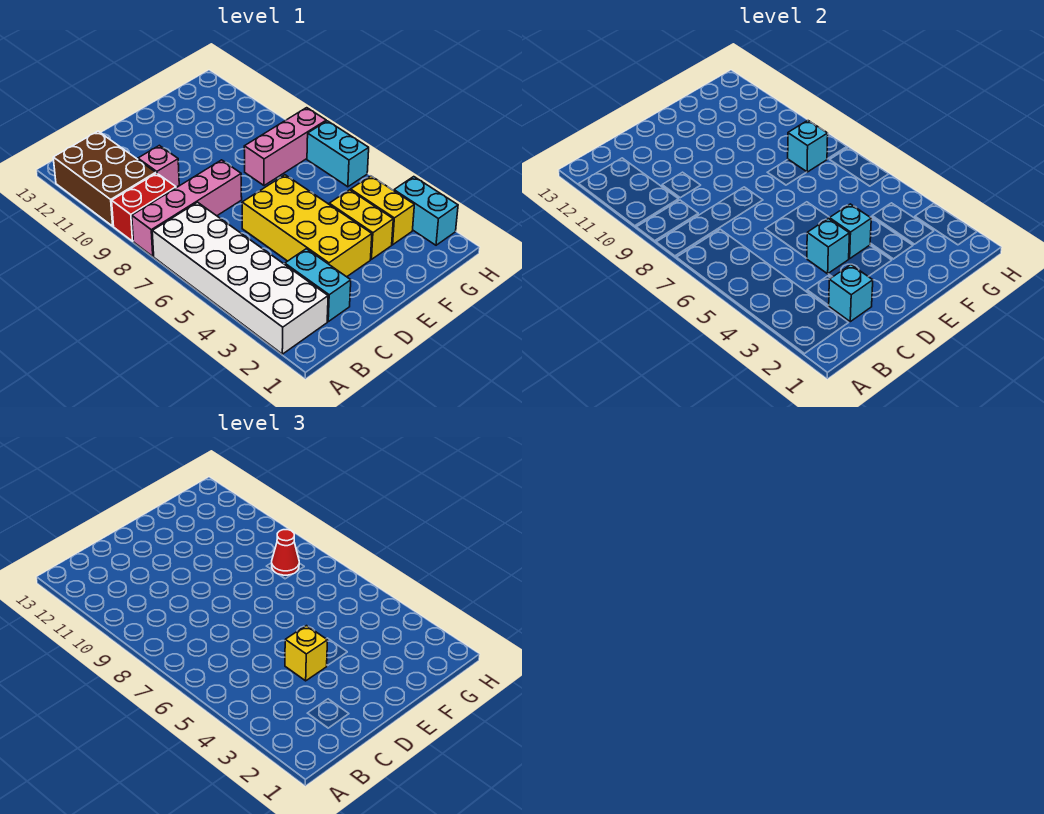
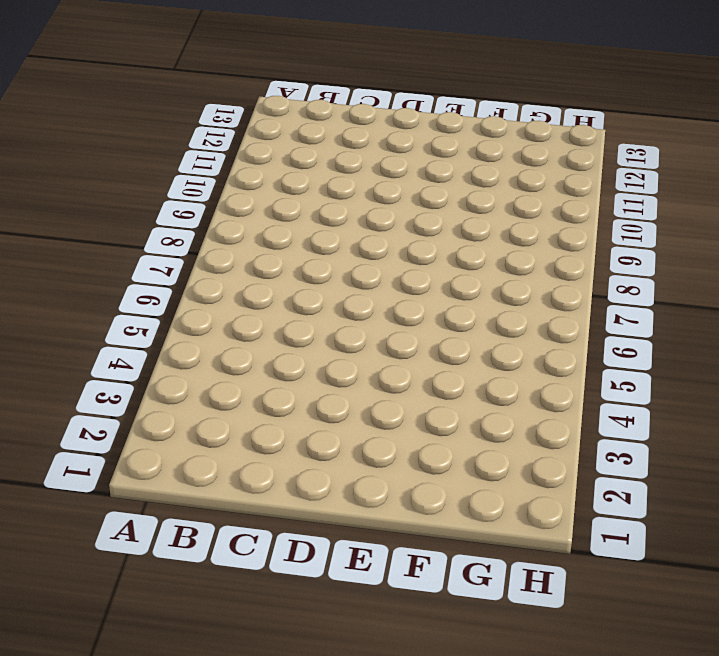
none -> white brick A2:B7 level 1
none -> pink brick A8:D8 level 1
none -> red brick A9:B9 level 1

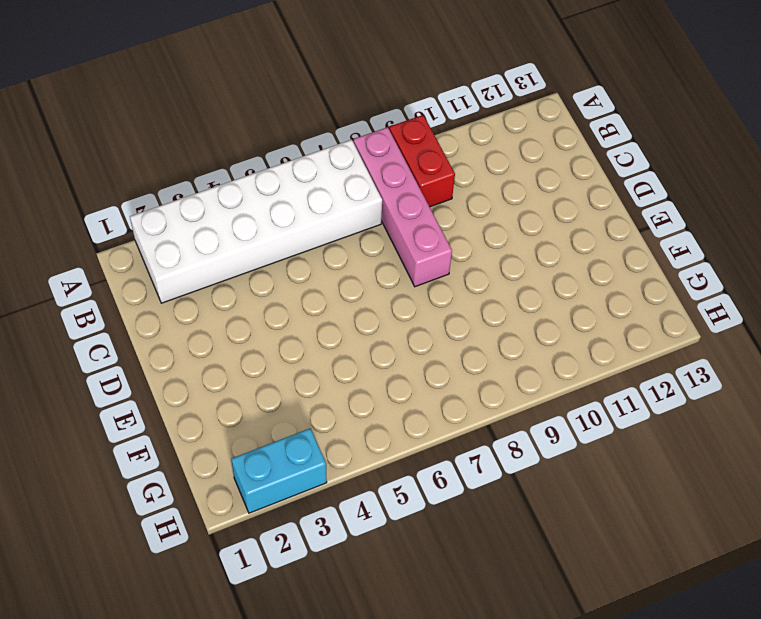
none -> brown brick A10:B12 level 1
none -> cyan brick C2:C3 level 1
none -> pink brick C10 level 1

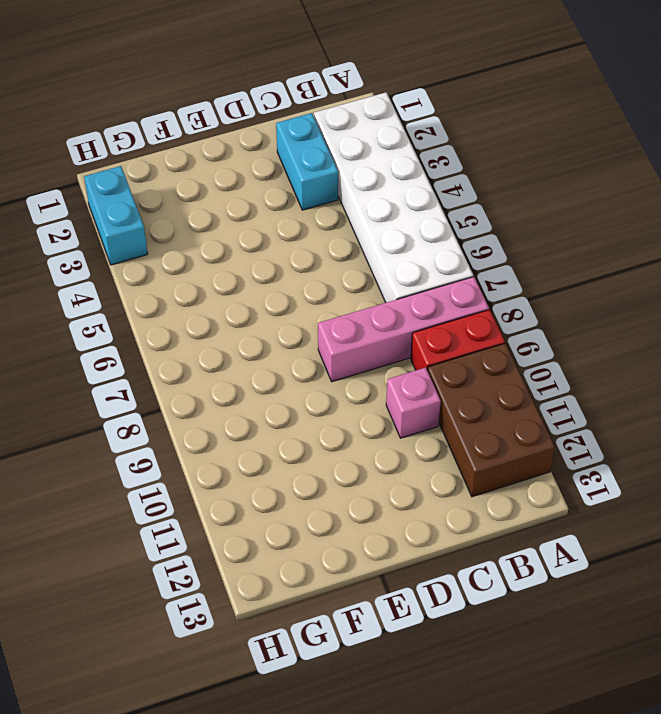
none -> yellow brick D3:E6 level 1
none -> yellow brick F3:F4 level 1
none -> pink brick F8:H8 level 1

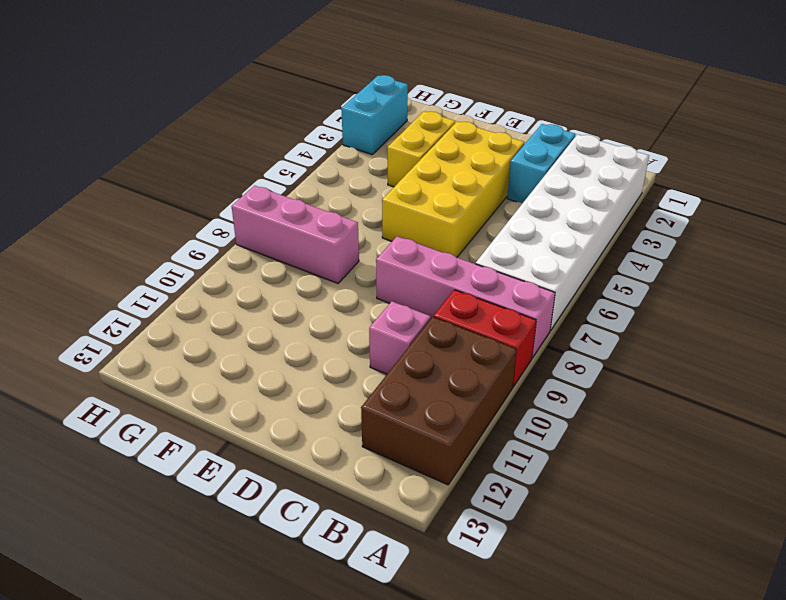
none -> yellow brick G3:G4 level 1
none -> cyan brick H6:H7 level 1
none -> cyan brick C2 level 2

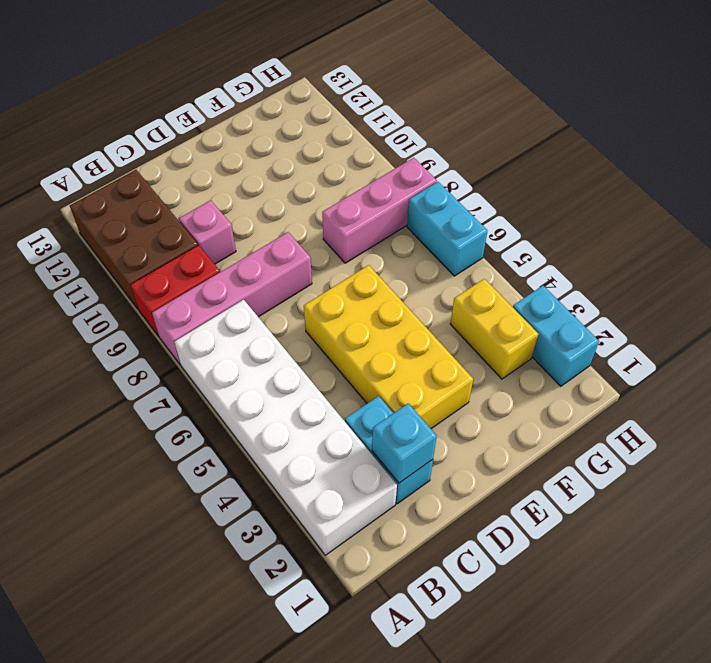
none -> yellow brick F3:F4 level 1
none -> cyan brick D4 level 2
none -> cyan brick E4 level 2

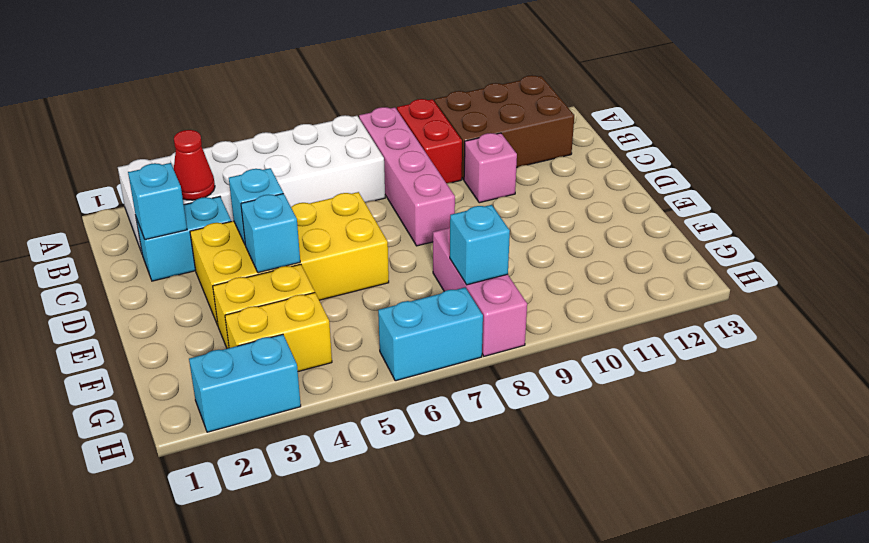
red cone B3 level 2 -> red cone G8 level 3
none -> yellow brick D4 level 3

